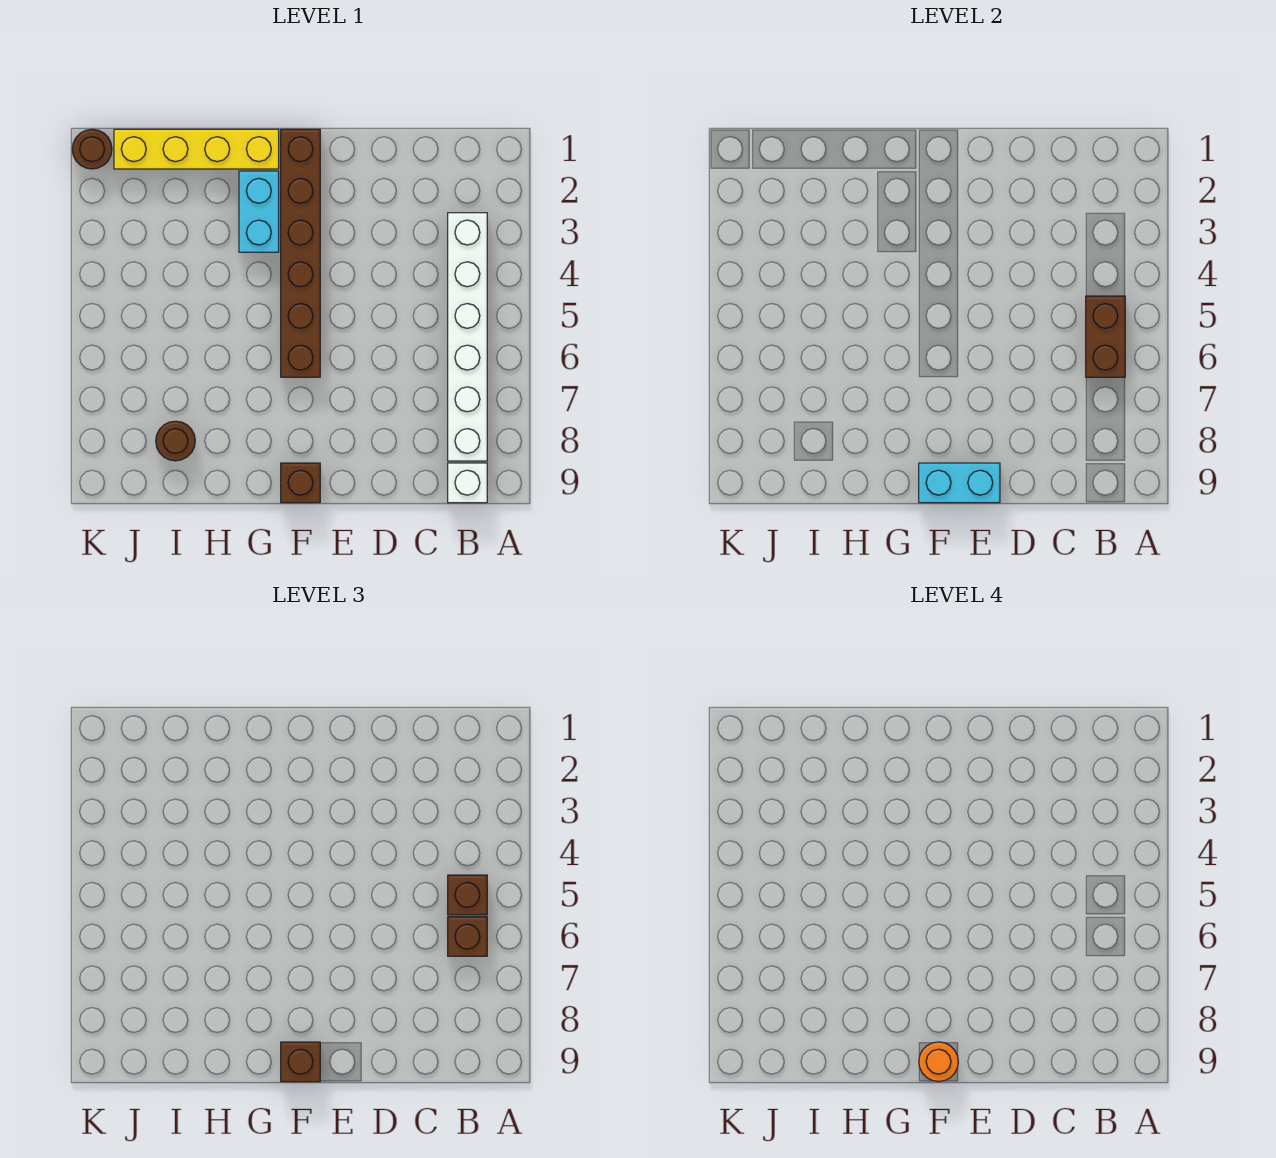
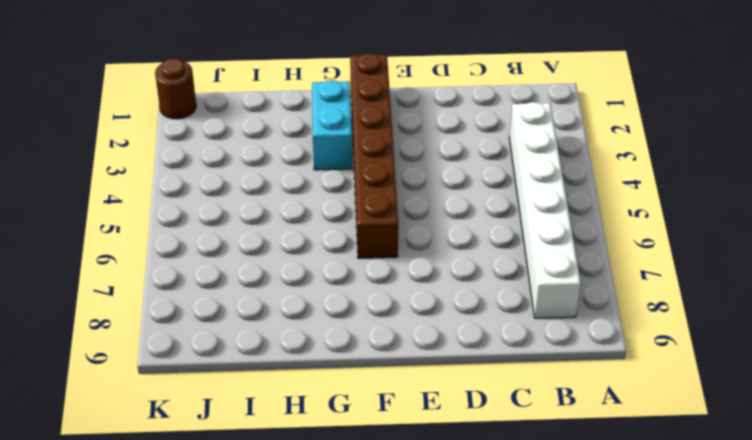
none -> white brick B9 level 1
none -> brown brick F9 level 1
none -> yellow brick G1:J1 level 1

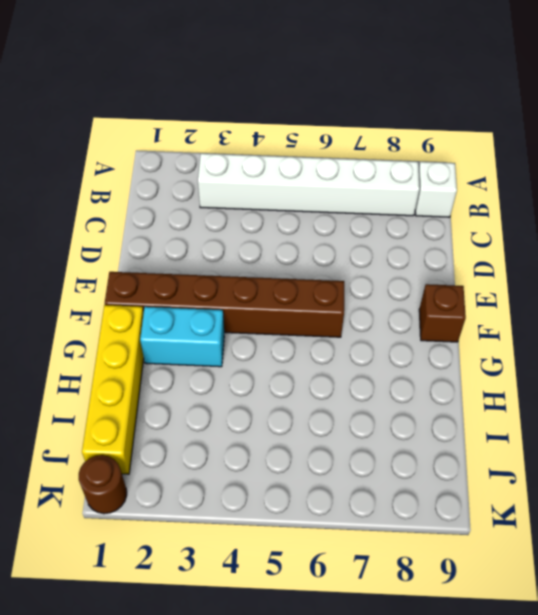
none -> brown round brick I8 level 1
none -> brown brick B5:B6 level 2
none -> cyan brick E9:F9 level 2

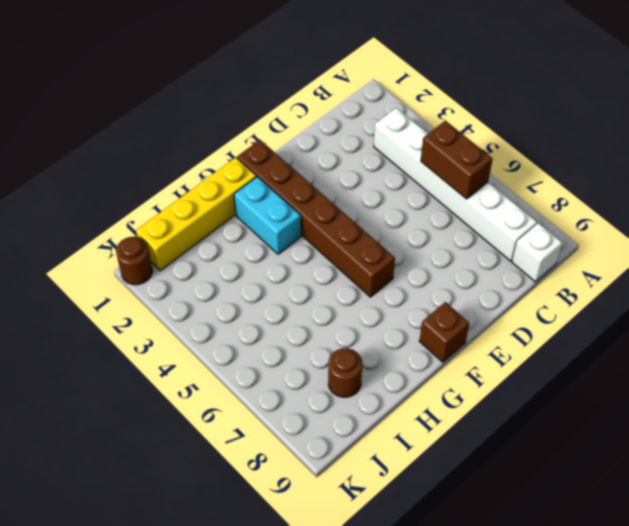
none -> cyan brick E9:F9 level 2
none -> brown brick B5 level 3
none -> brown brick B6 level 3

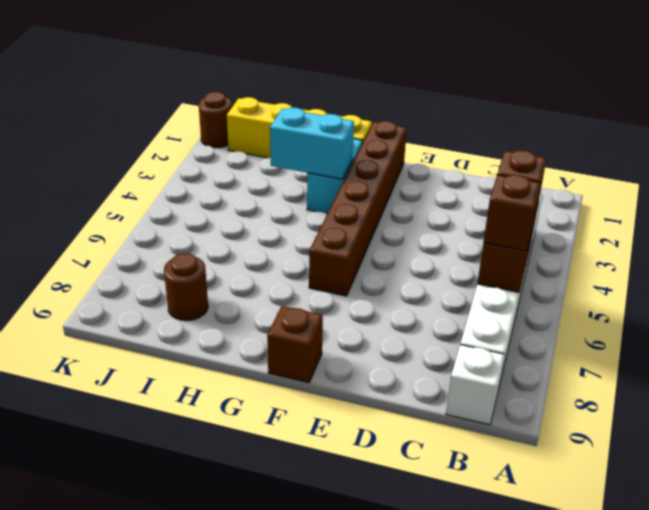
cyan brick G3:H3 level 2 -> cyan brick E9:F9 level 2
none -> brown brick F9 level 3
none -> orange round brick F9 level 4

